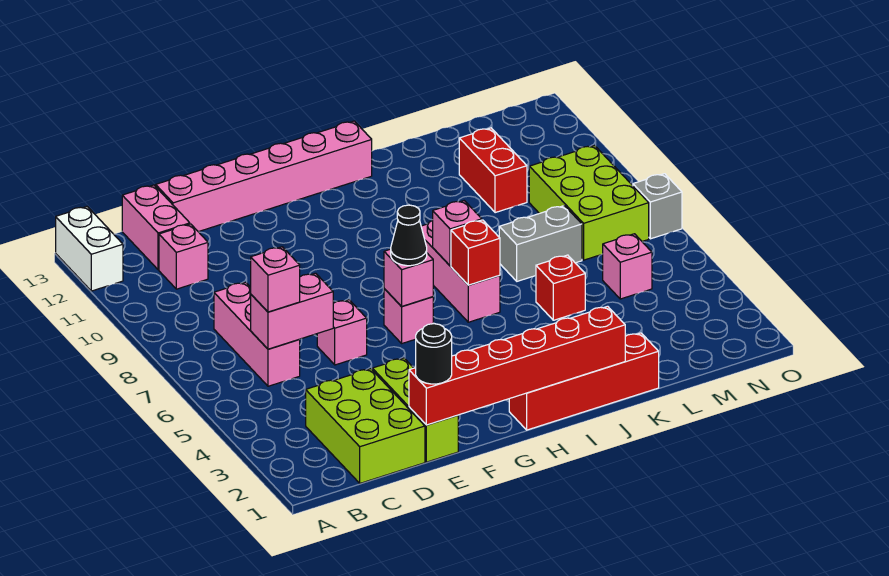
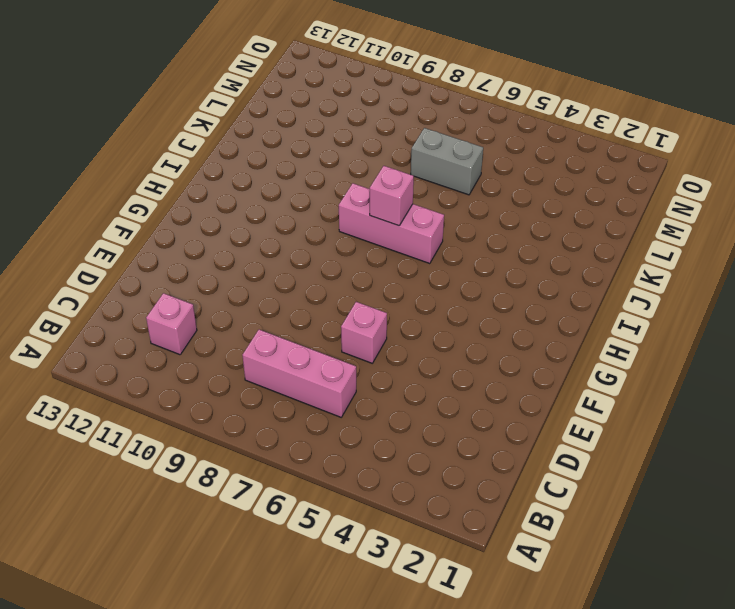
grey brick L6:L7 level 1 -> grey brick K7:L7 level 1
none -> white brick A12:A13 level 1
none -> lime brick C1:D3 level 1
none -> pink brick C12:C13 level 1

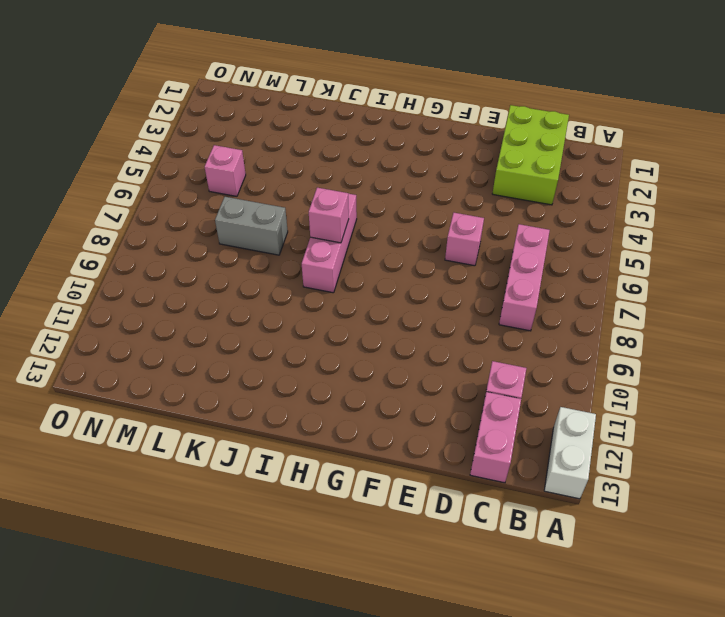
none -> pink brick D13:I13 level 1
none -> lime brick E1:E3 level 1
none -> pink brick G6 level 1

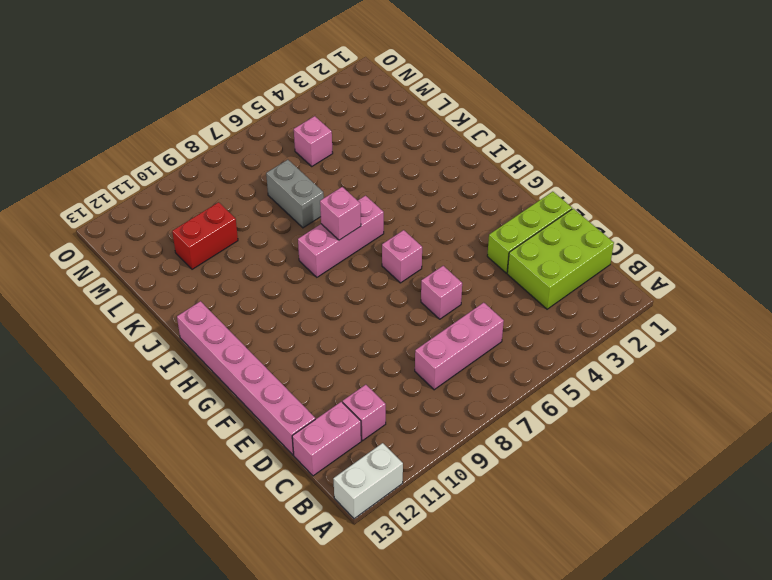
none -> red brick H1:K1 level 1
none -> red brick K5 level 1
none -> lime brick M7:N9 level 1

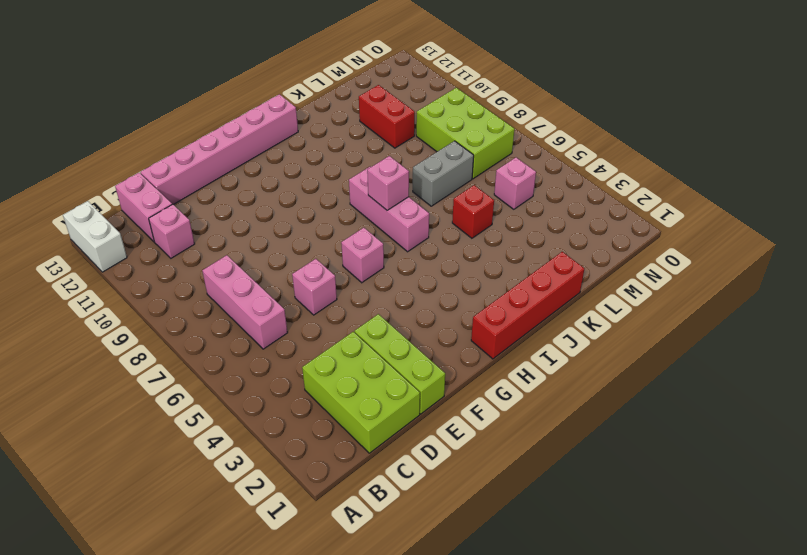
none -> grey brick O7 level 1
none -> pink brick C6:D6 level 2
none -> red brick E1:J1 level 2

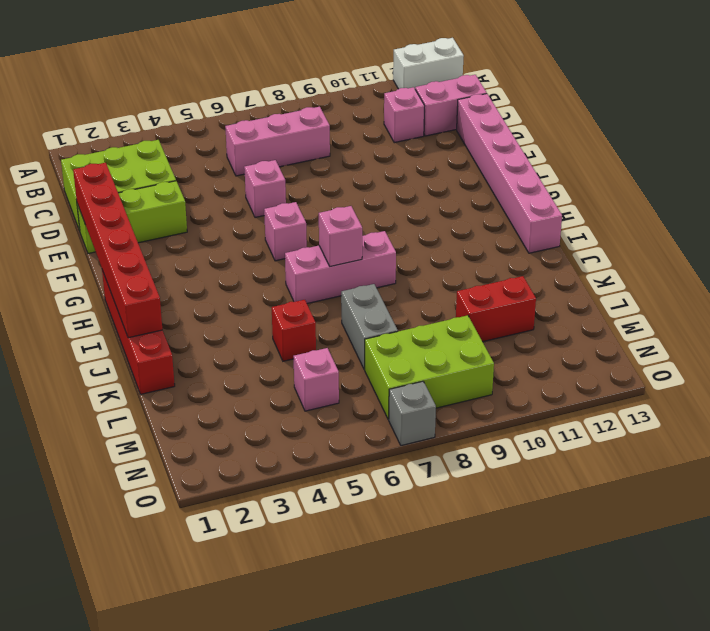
none -> pink brick C6:D6 level 2
none -> pink brick G6 level 2
none -> red brick I6 level 2

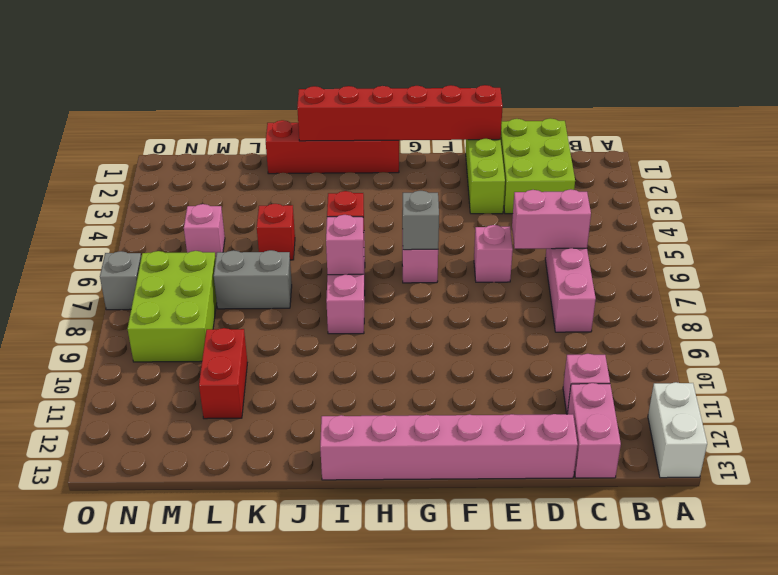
grey brick G6 level 2 -> pink brick G6 level 2
none -> pink brick C6 level 3
none -> black round brick E1 level 3
none -> black cone G6 level 3

